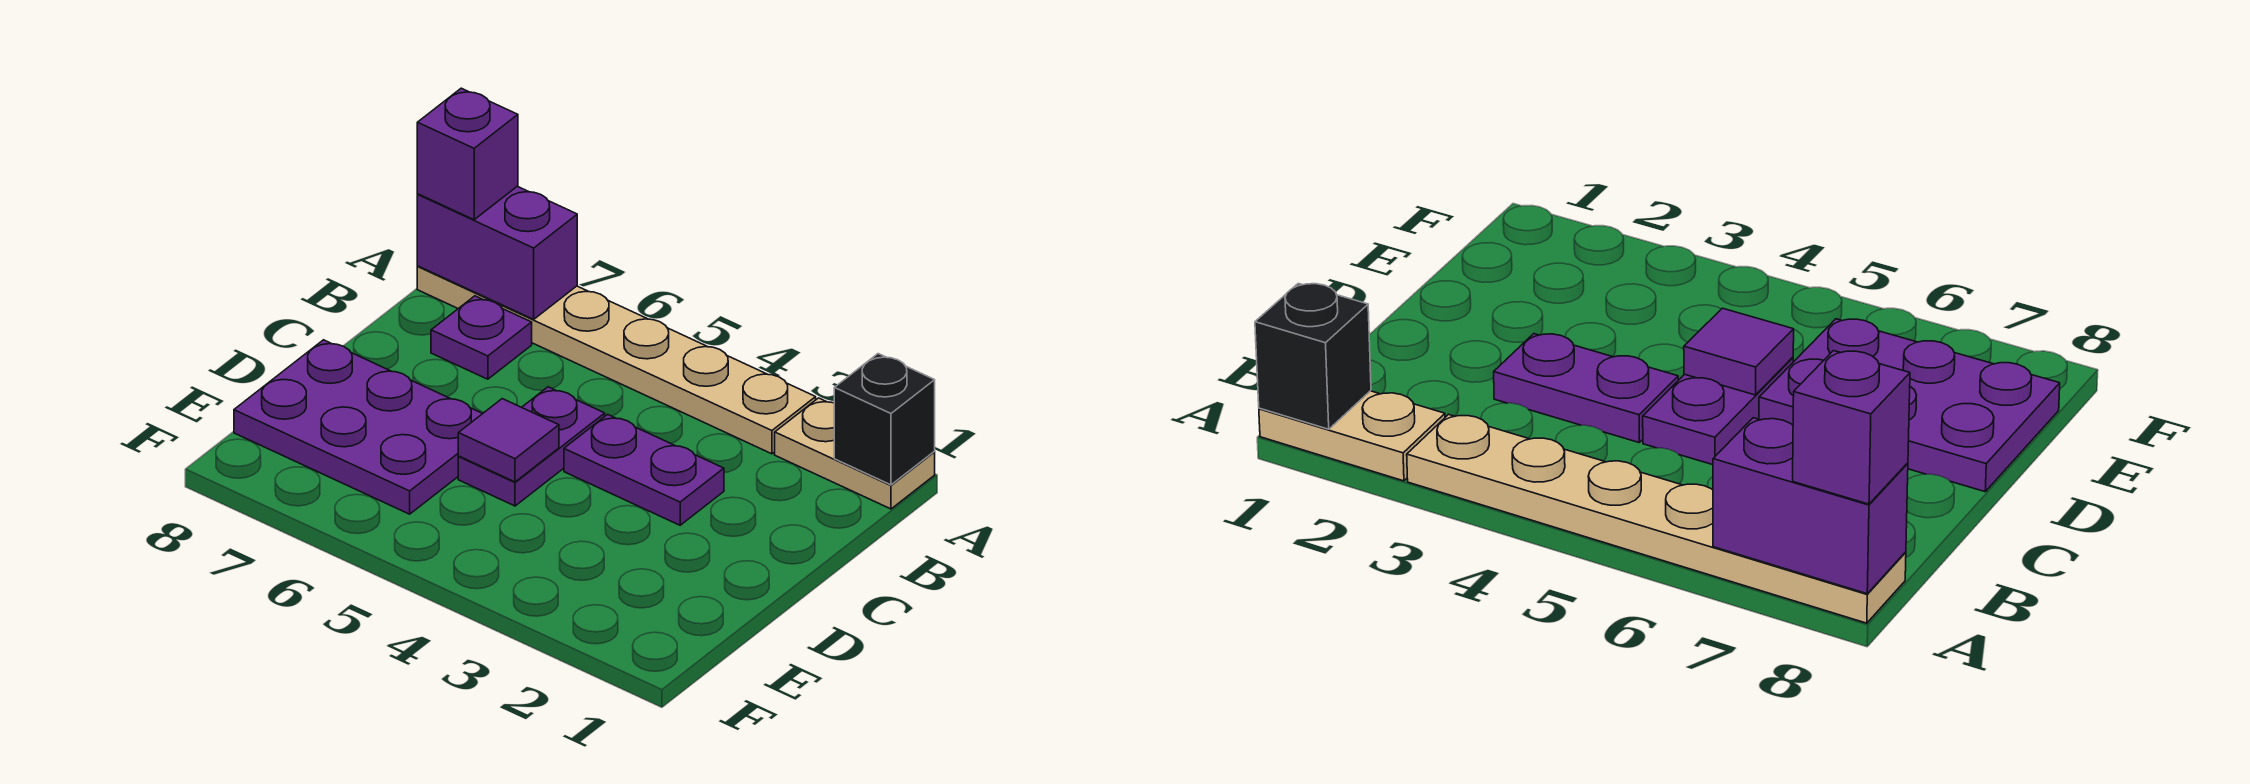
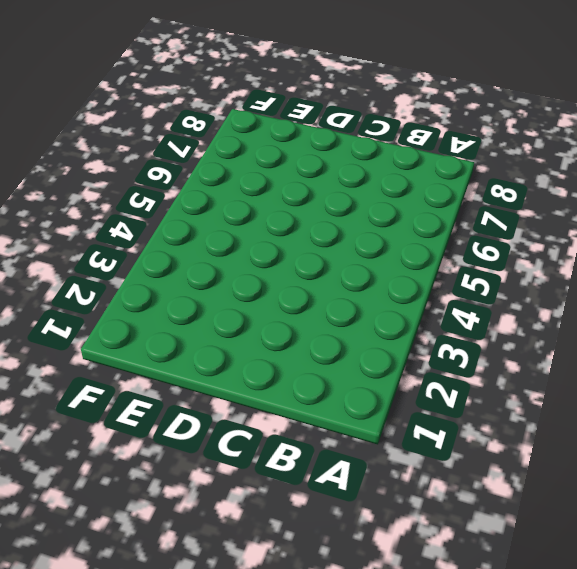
none -> tan plate A1:A2 level 1
none -> tan plate A3:A8 level 1

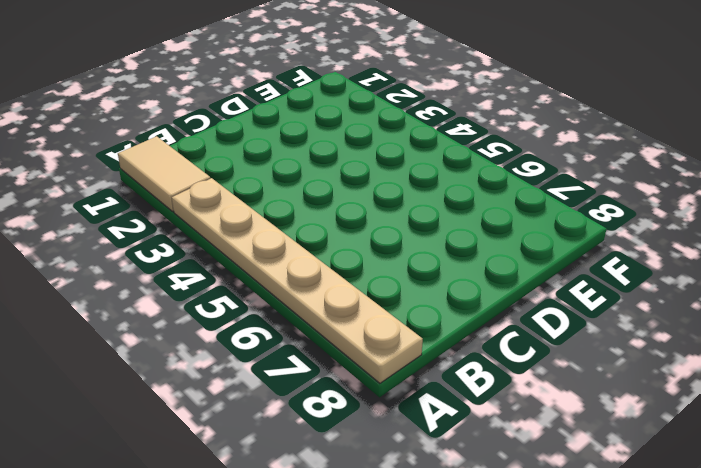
tan tile A1:A2 level 1 -> tan plate A1:A2 level 1
none -> purple plate B7 level 1
none -> purple plate C3:C4 level 1

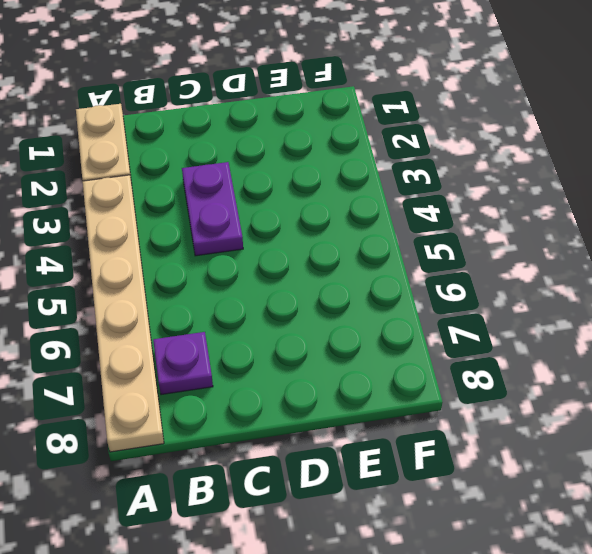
none -> purple plate C5:D5 level 1
none -> purple plate D6:E8 level 1

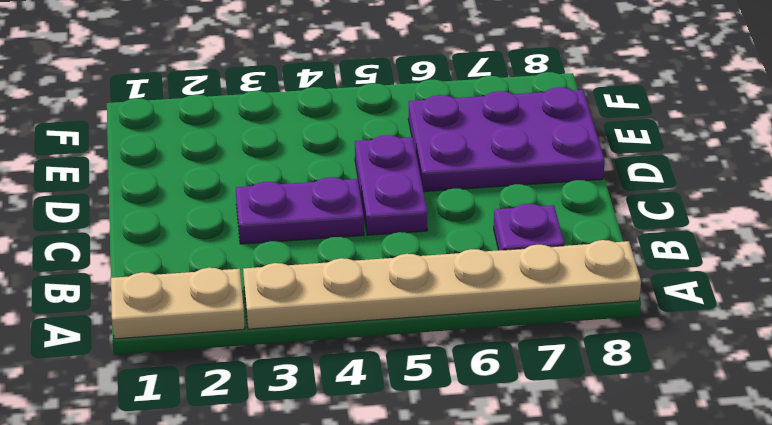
none -> black brick A1 level 2
none -> purple brick A7:A8 level 2

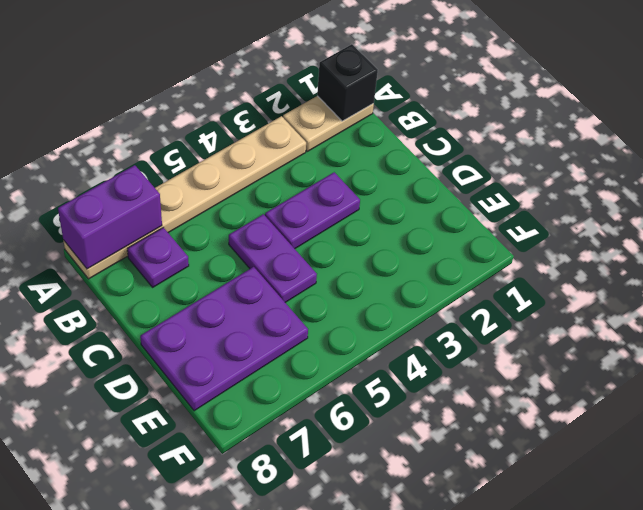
none -> purple tile D5 level 2
none -> purple brick A8 level 3

